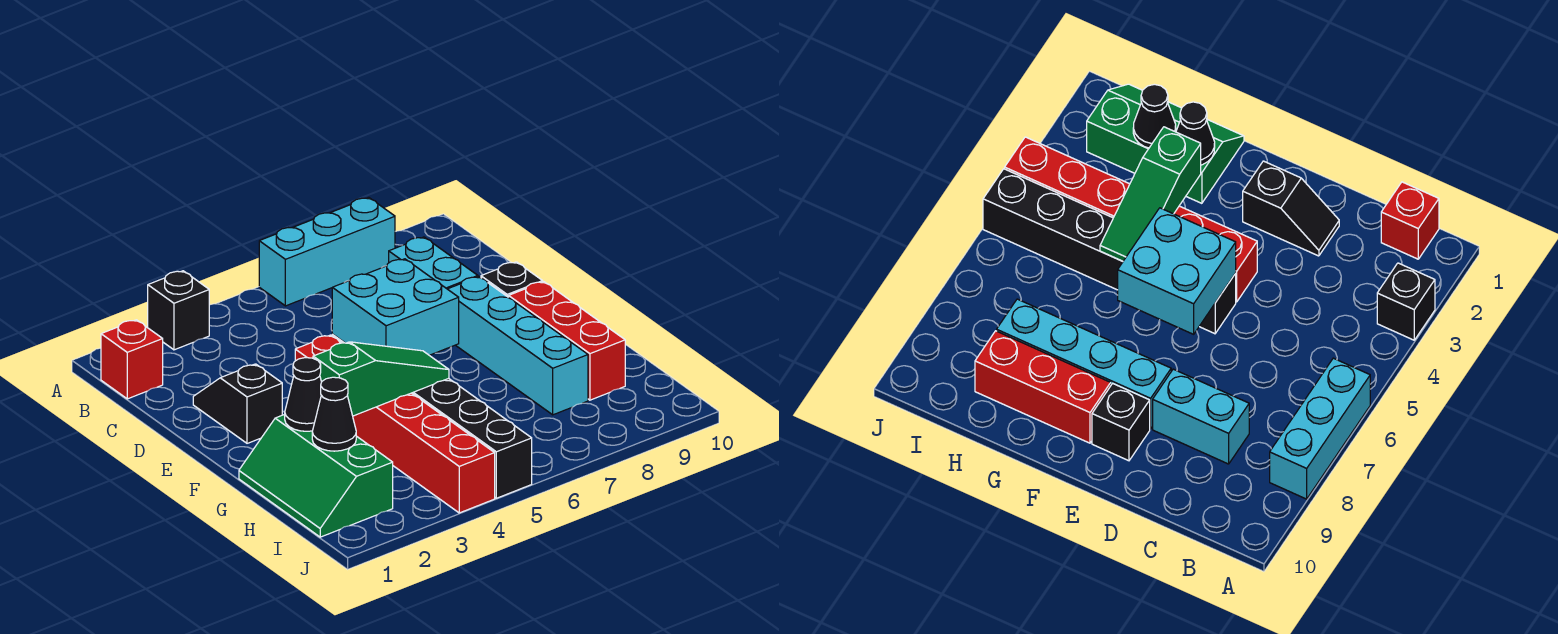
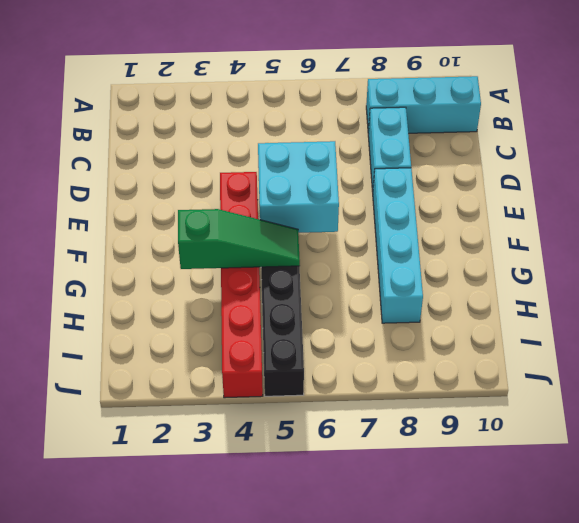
cyan brick B8:B10 level 1 -> cyan brick A6:A8 level 1
none -> black brick A3 level 1
none -> red brick B1 level 1
none -> black slope D2:E2 level 1 top E

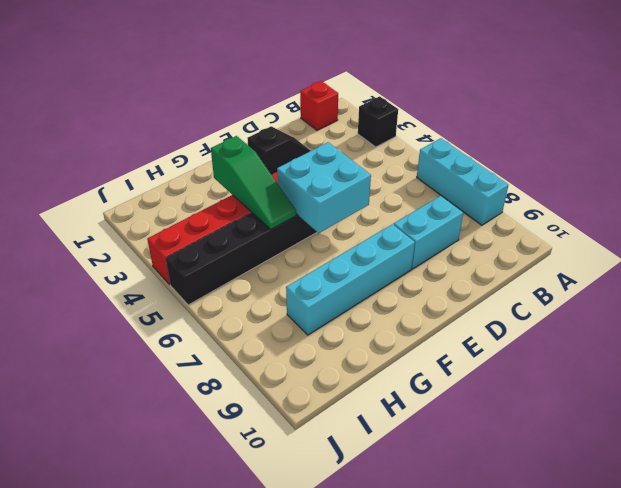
none -> black brick E9 level 1
none -> red brick F9:H9 level 1
none -> green slope G1:I2 level 1 top 2

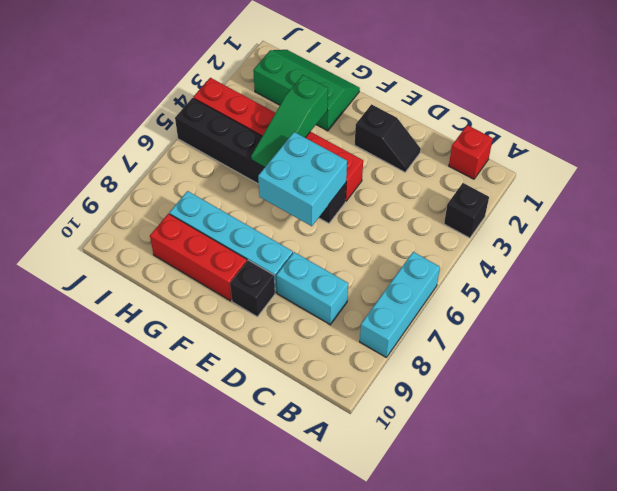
none -> black cone G2 level 2
none -> black cone H2 level 2

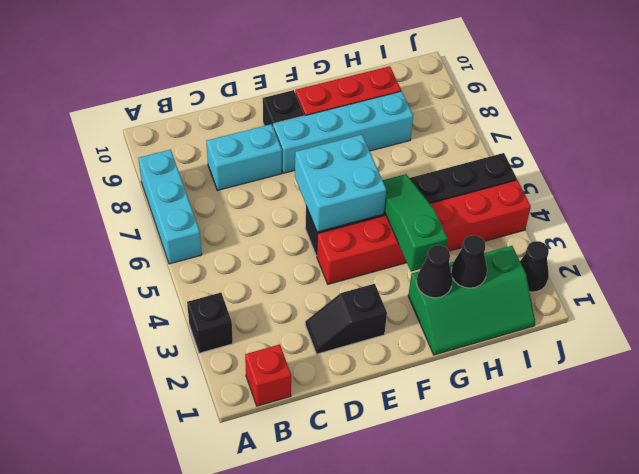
black cone J2 level 1 -> none

